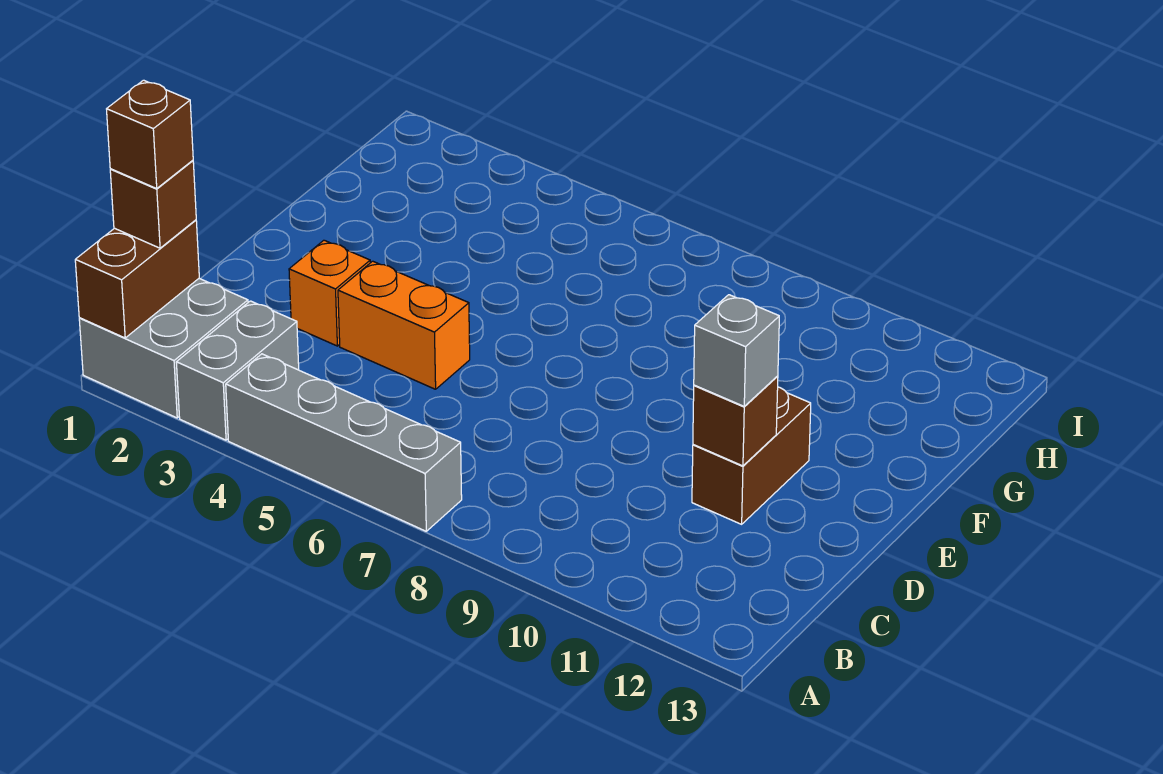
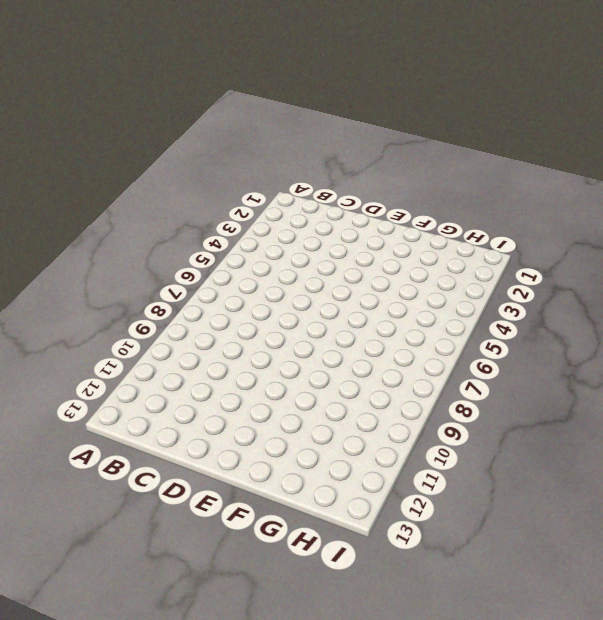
none -> grey brick A1:B2 level 1
none -> grey brick A3:B3 level 1

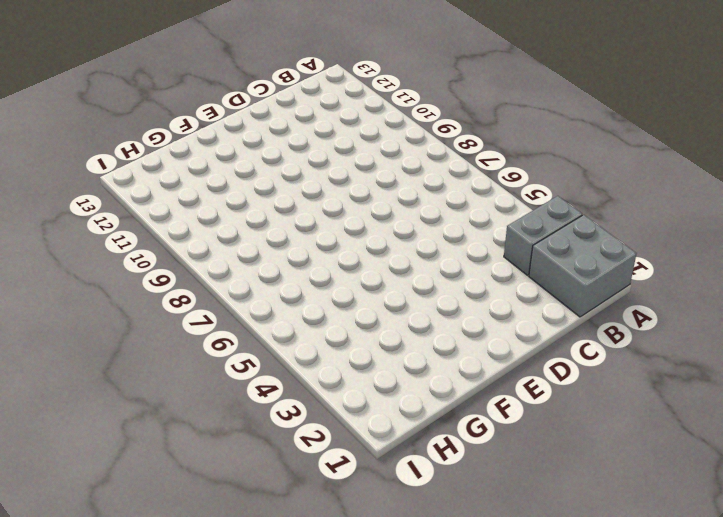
none -> grey brick A4:A7 level 1
none -> orange brick D3 level 1

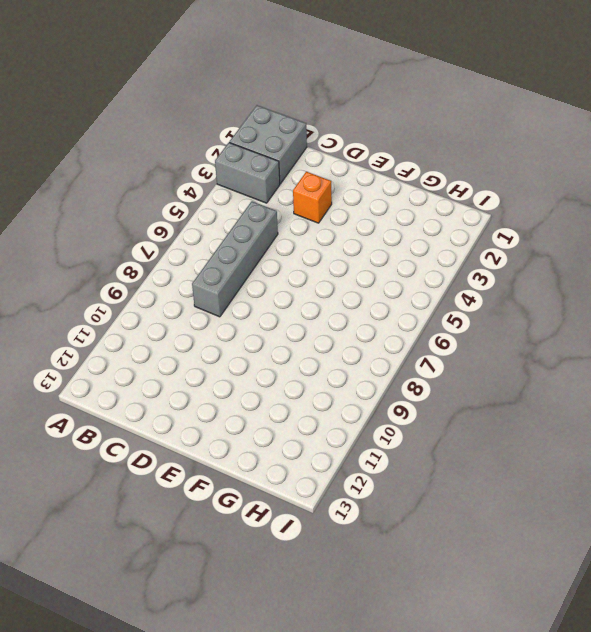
grey brick C5:C8 level 1 -> grey brick A4:A7 level 1
none -> orange brick D4:D5 level 1
none -> brown brick D11:E11 level 1

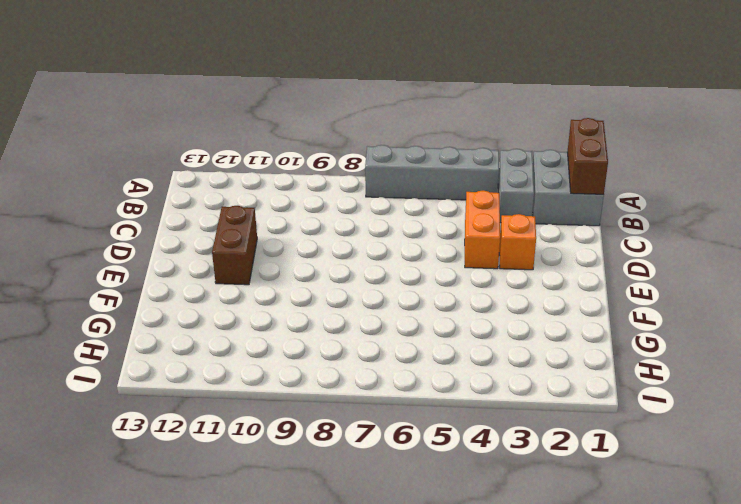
orange brick C4:D4 level 1 -> orange brick D4:D5 level 1
none -> brown brick D11 level 2
none -> brown brick B1 level 3

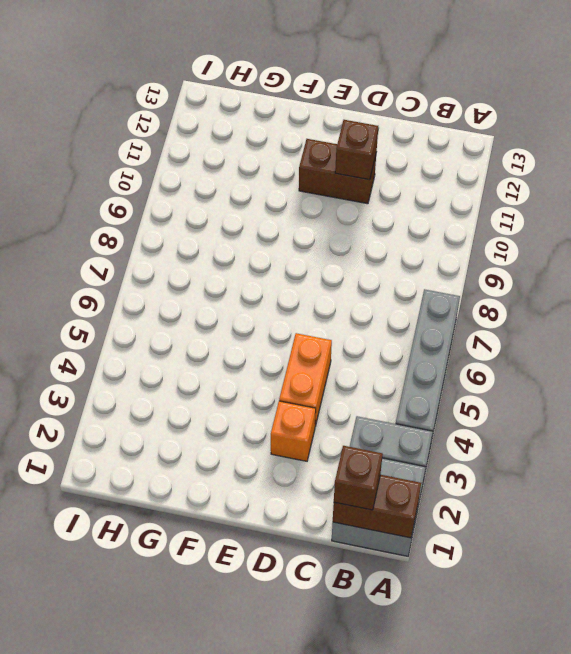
none -> grey brick D11 level 3
none -> brown brick B1 level 4

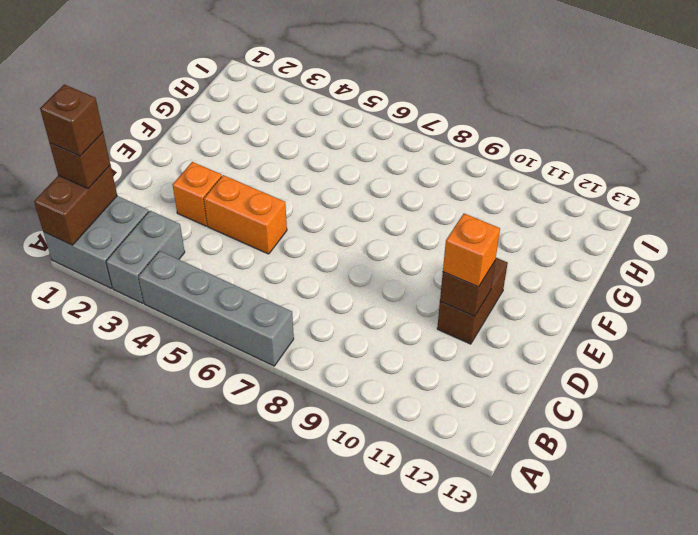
orange brick D11 level 3 -> grey brick D11 level 3

